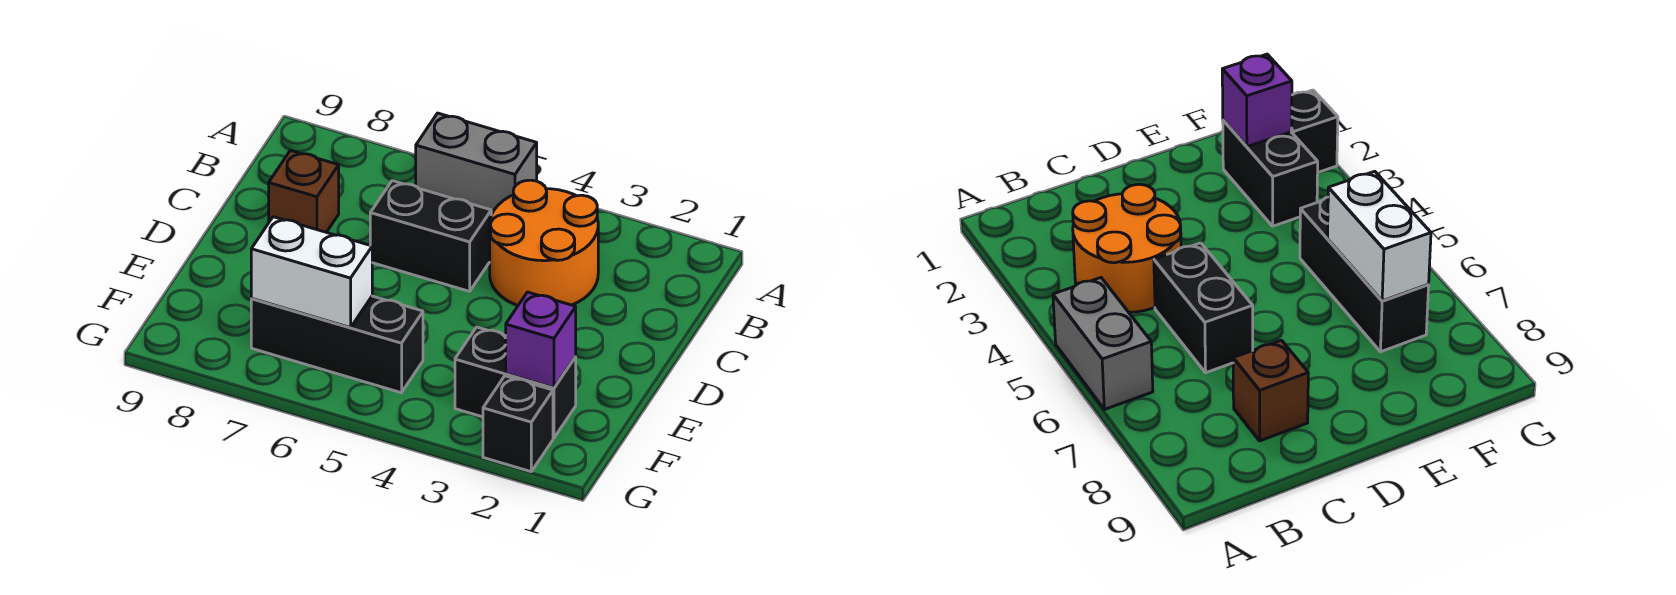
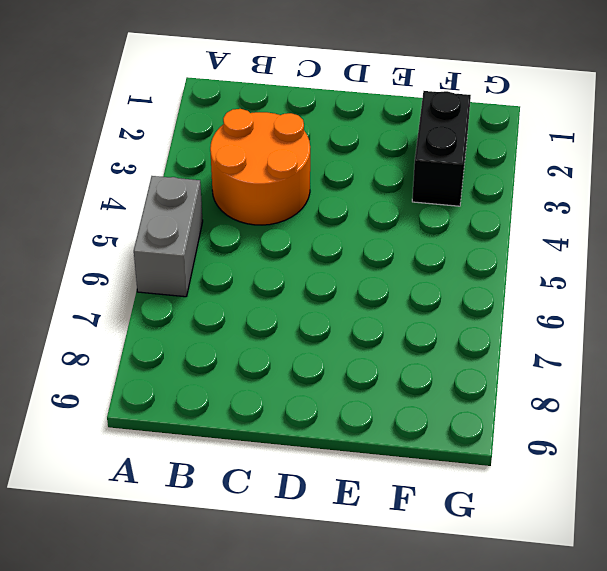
none -> black brick C5:C6 level 1
none -> brown brick C8 level 1

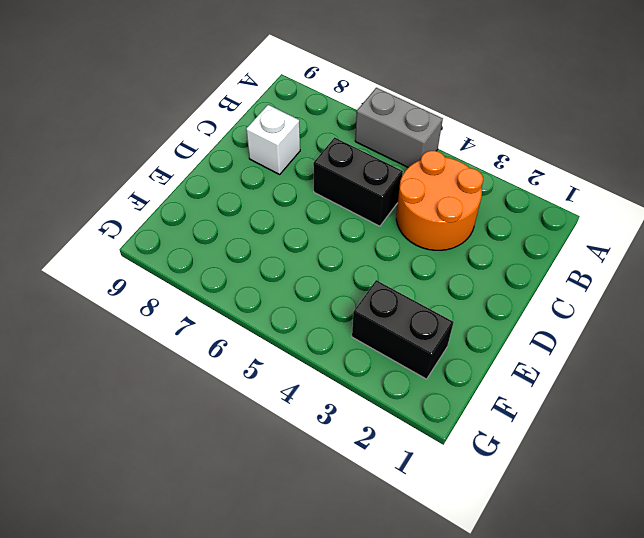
white brick C8 level 1 -> brown brick C8 level 1
none -> black brick F5:F7 level 1
none -> black brick G2 level 1

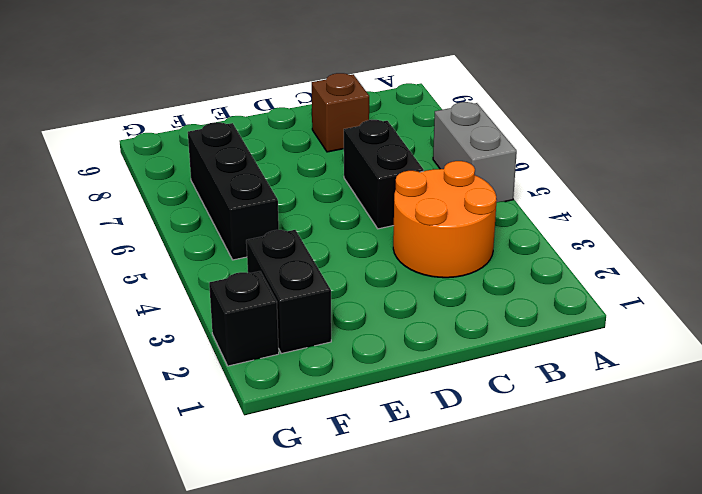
none -> purple brick F2 level 2
none -> white brick F6:F7 level 2

